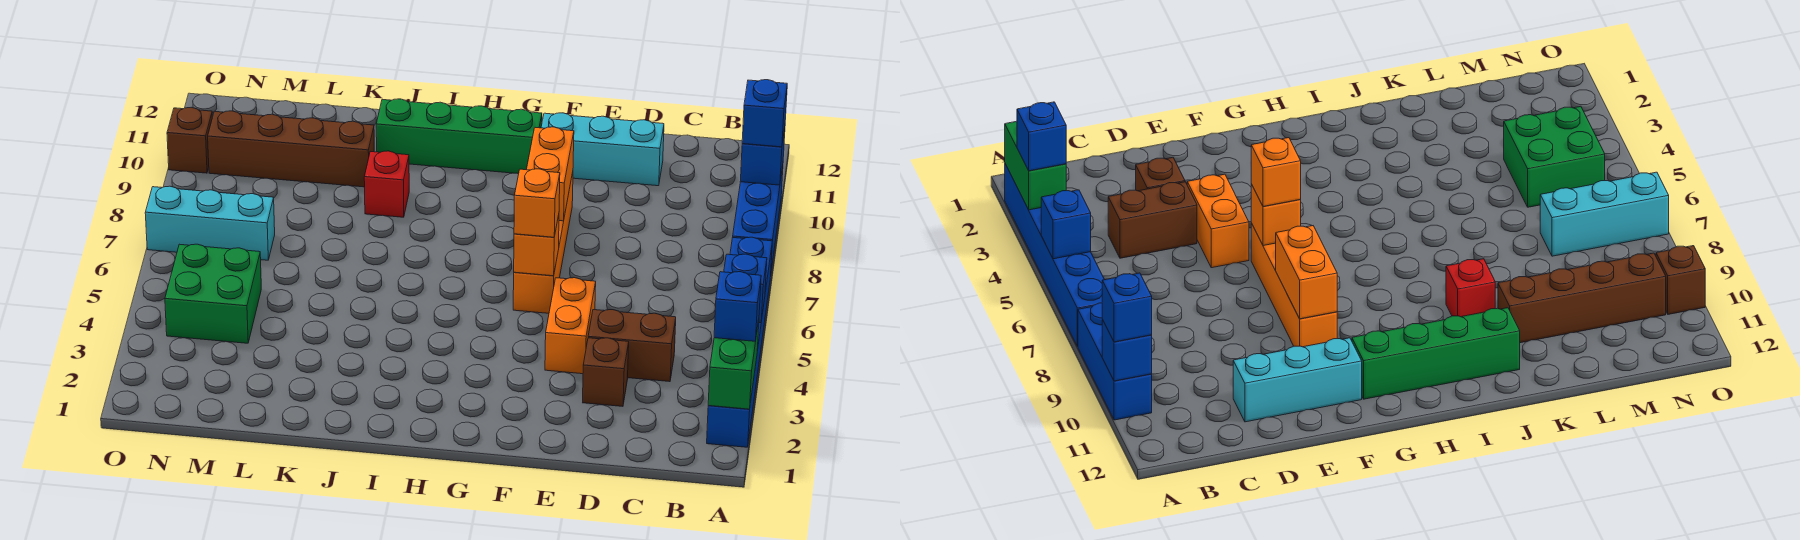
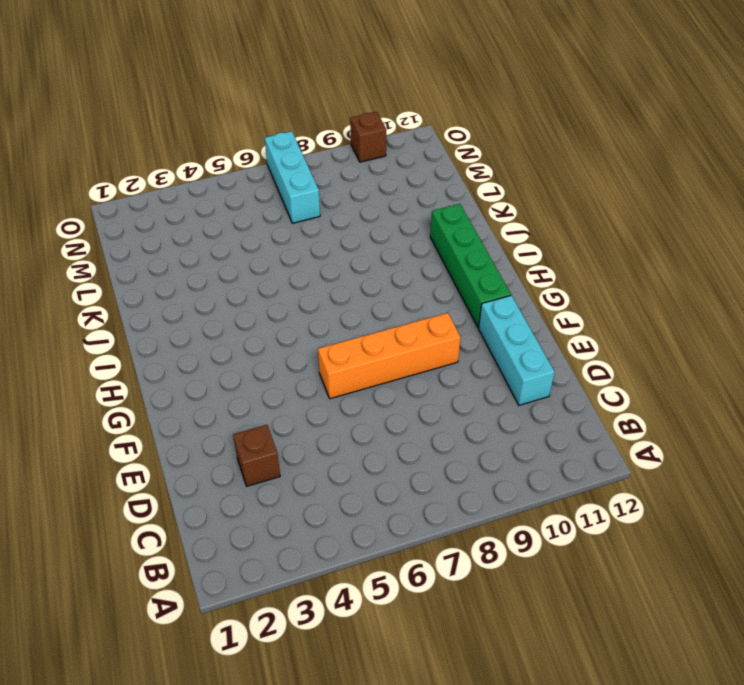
none -> blue brick A2:A7 level 1
none -> blue brick A8:A10 level 1
none -> brown brick C4:D4 level 1

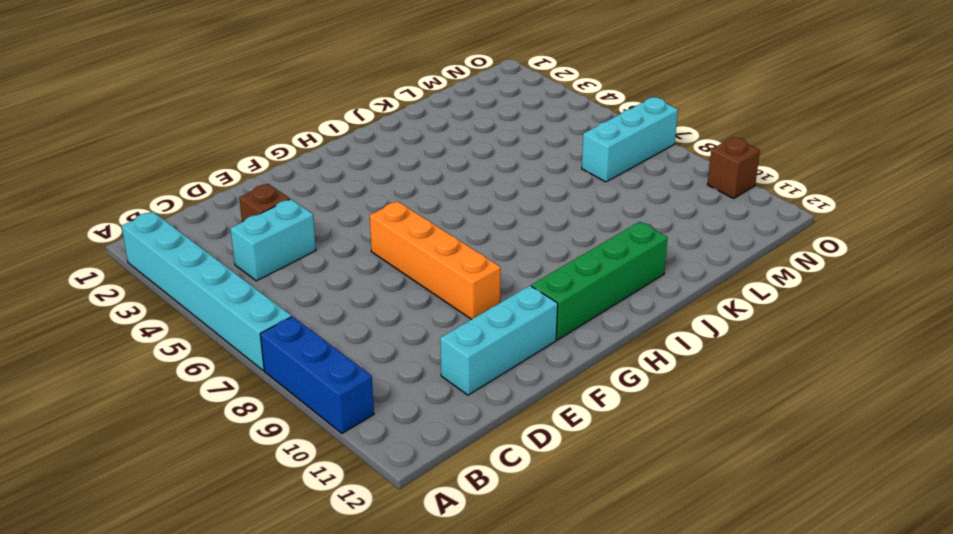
cyan brick A2:A7 level 1 -> blue brick A2:A7 level 1
cyan brick C4:D4 level 1 -> brown brick C4:D4 level 1
none -> orange brick E4:E5 level 1
none -> red brick J9 level 1
none -> brown brick K10:N10 level 1

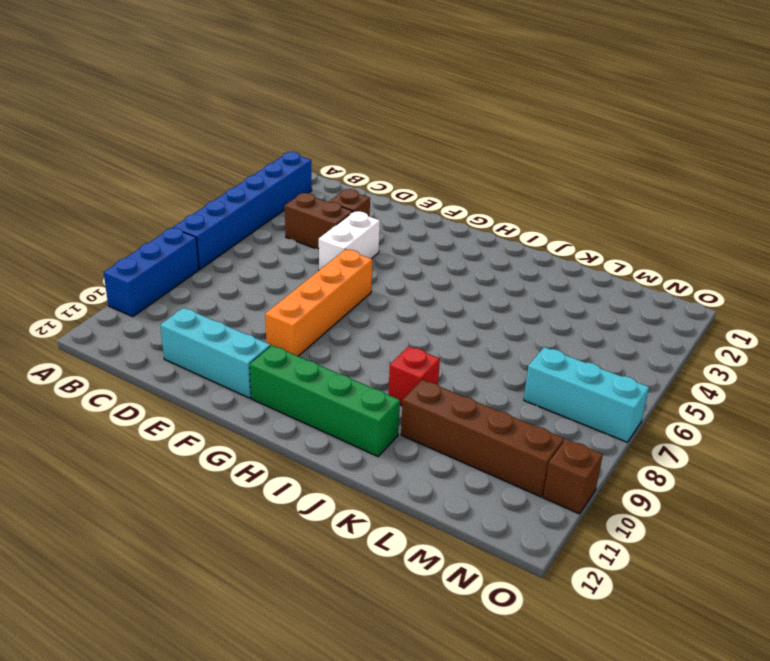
white brick E4:E5 level 1 -> orange brick E4:E5 level 1
none -> green brick M4:N5 level 1
none -> green brick A2:A3 level 2
none -> blue brick A5 level 2

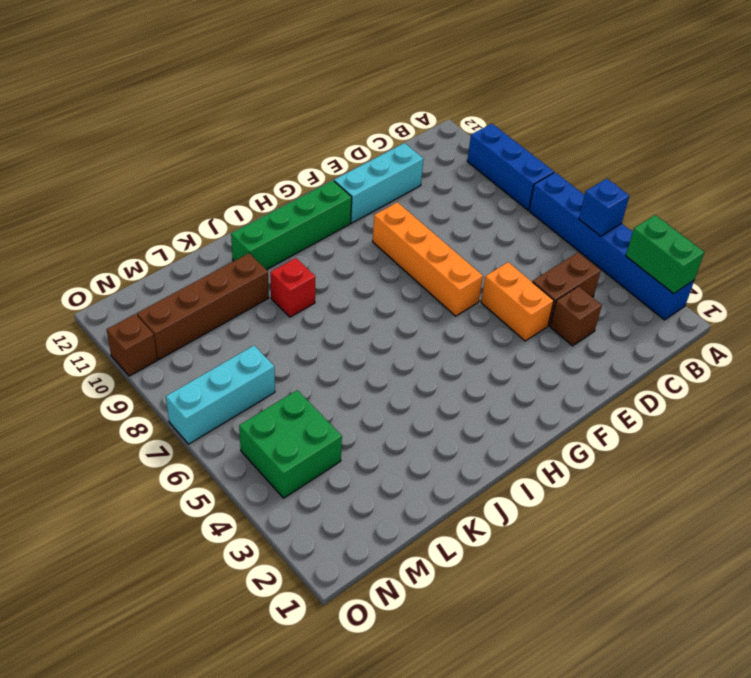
none -> blue brick A10 level 2
none -> orange brick F6 level 2
none -> orange brick F8:F9 level 2

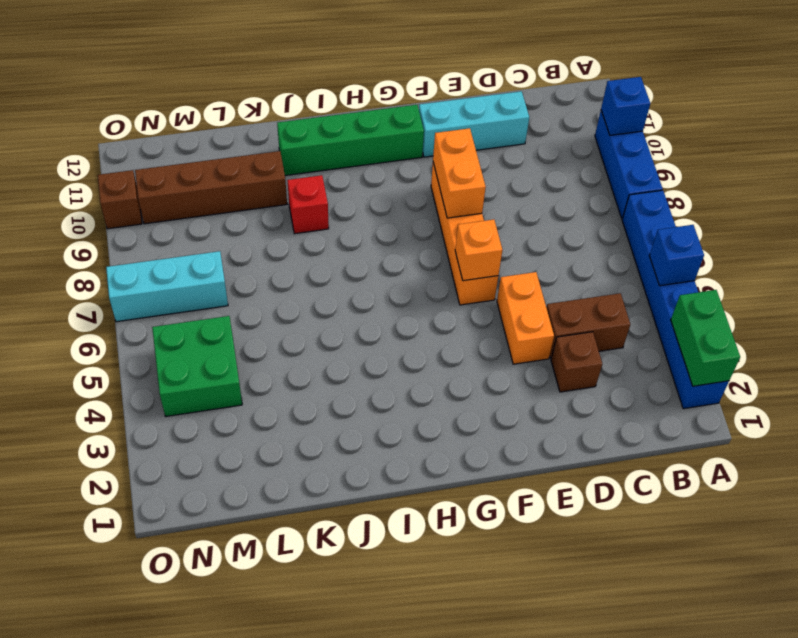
none -> blue brick A3 level 3
none -> blue brick A10 level 3
none -> orange brick F6 level 3

